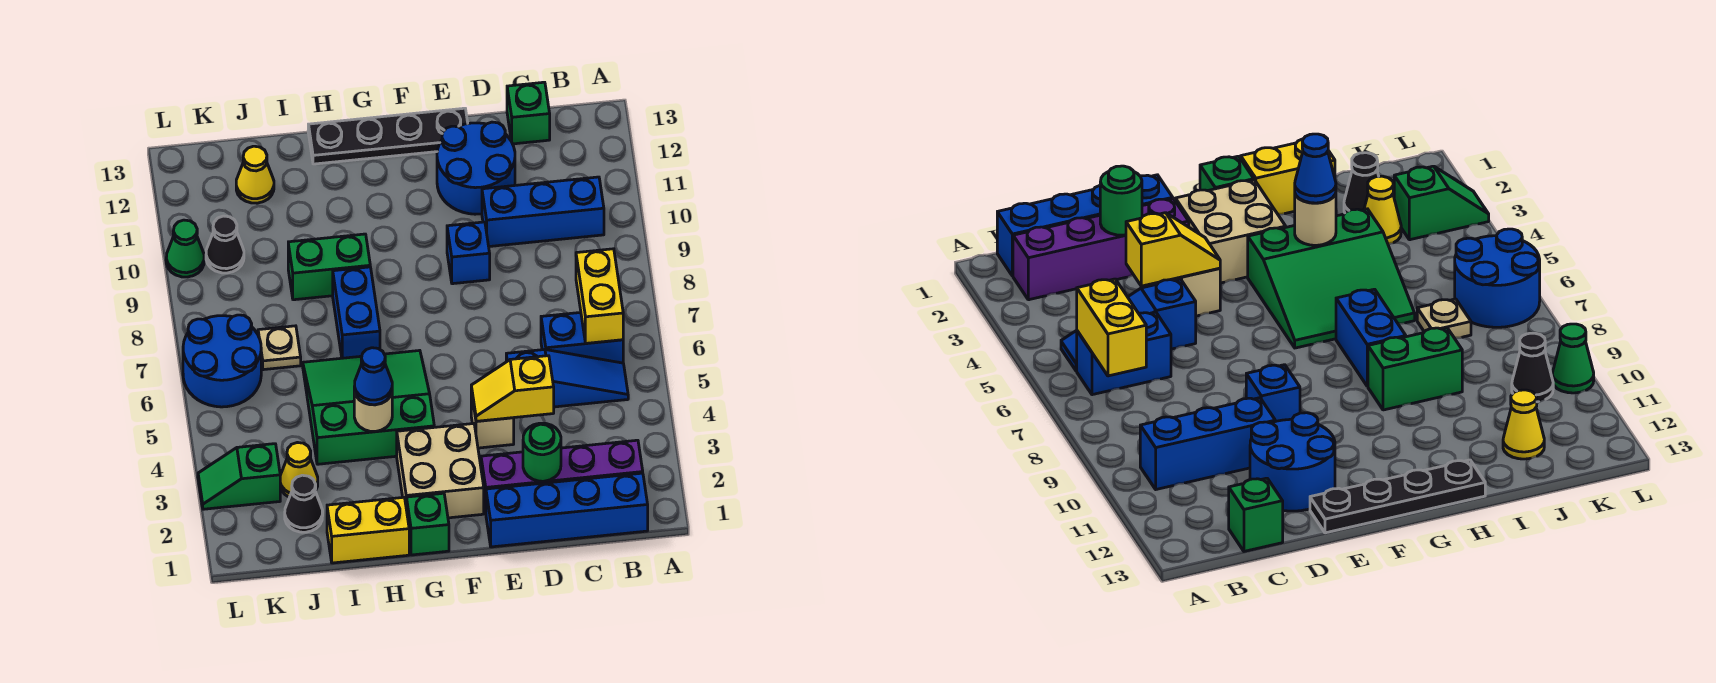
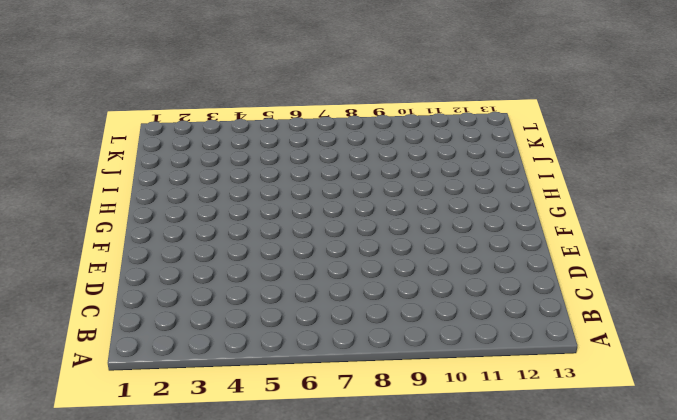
none -> blue brick B1:E1 level 1
none -> purple brick B2:E2 level 1
none -> blue slope B5:D5 level 1 top D

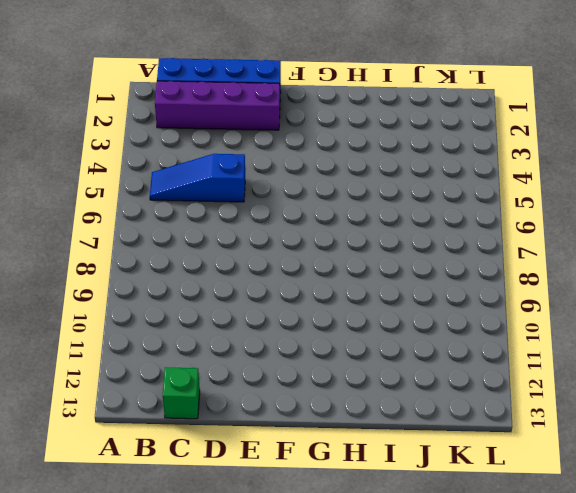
none -> blue brick B6:C6 level 1
none -> blue brick B10:D10 level 1
none -> blue round brick D11:E12 level 1

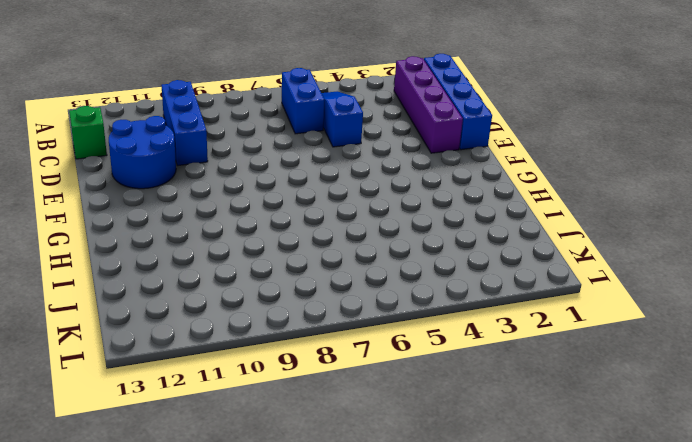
none -> tan brick E4 level 1
none -> blue brick E9 level 1
none -> black plate E13:H13 level 1

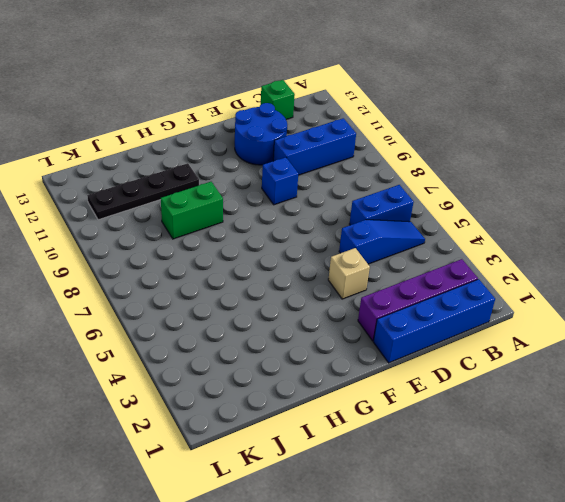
black plate H11:K11 level 1 -> black plate E13:H13 level 1
none -> tan brick F2:G3 level 1
none -> green brick G1 level 1
none -> green slope G4:I6 level 1 top 4

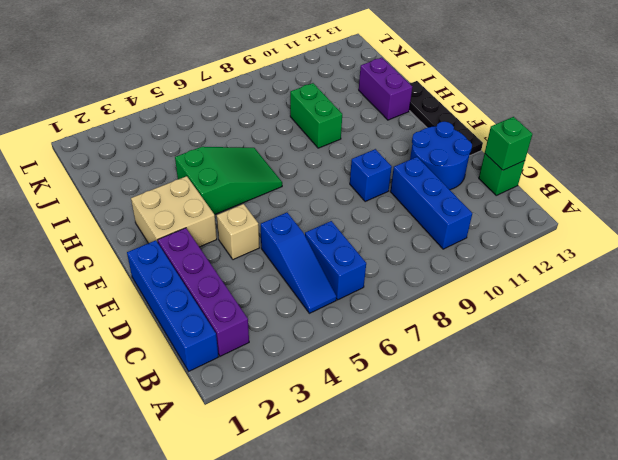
green brick C13 level 2 -> green brick G1 level 1
green slope G4:H6 level 1 top 4 -> green slope G4:I6 level 1 top 4
purple brick H12:I12 level 1 -> none
none -> yellow brick H1:I1 level 1
none -> blue brick H7:H8 level 1
none -> black cone J2 level 1

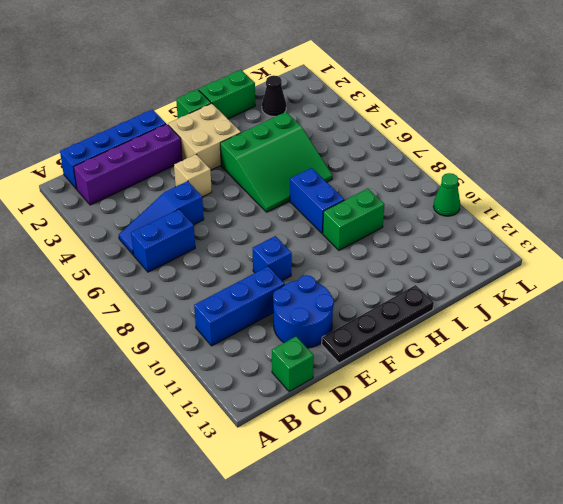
green brick H1:I1 level 1 -> yellow brick H1:I1 level 1
none -> yellow cone J3 level 1
none -> tan plate J7 level 1
none -> yellow cone J12 level 1

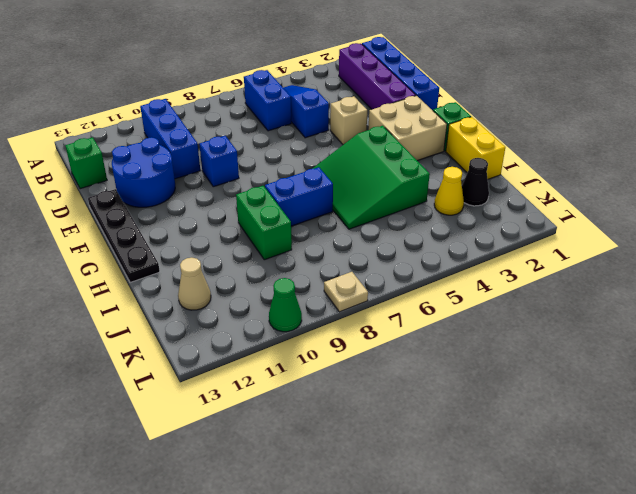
tan cone J12 level 1 -> yellow cone J12 level 1
tan plate L8 level 1 -> tan plate J7 level 1
none -> green slope K3:L3 level 1 top K
none -> blue round brick K6:L7 level 1
none -> black cone K10 level 1

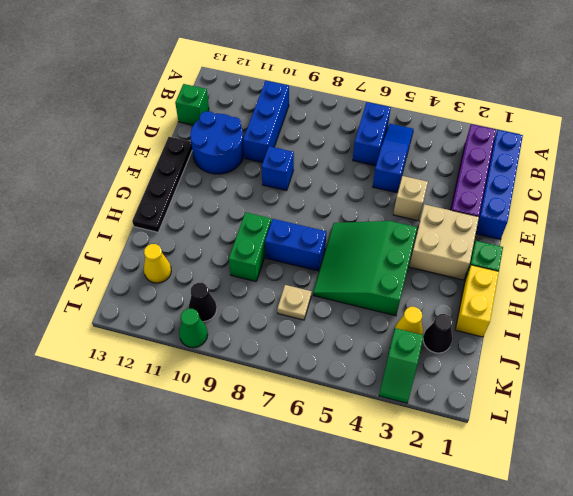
none -> blue round brick K6:L7 level 1
none -> yellow brick B6:B7 level 2
none -> green round brick D2 level 2

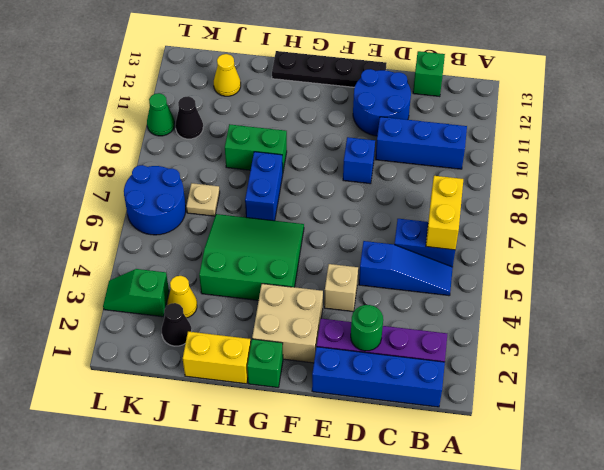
none -> yellow slope D4:E4 level 2 top D
none -> tan round brick H4 level 2
none -> blue cone H4 level 3

